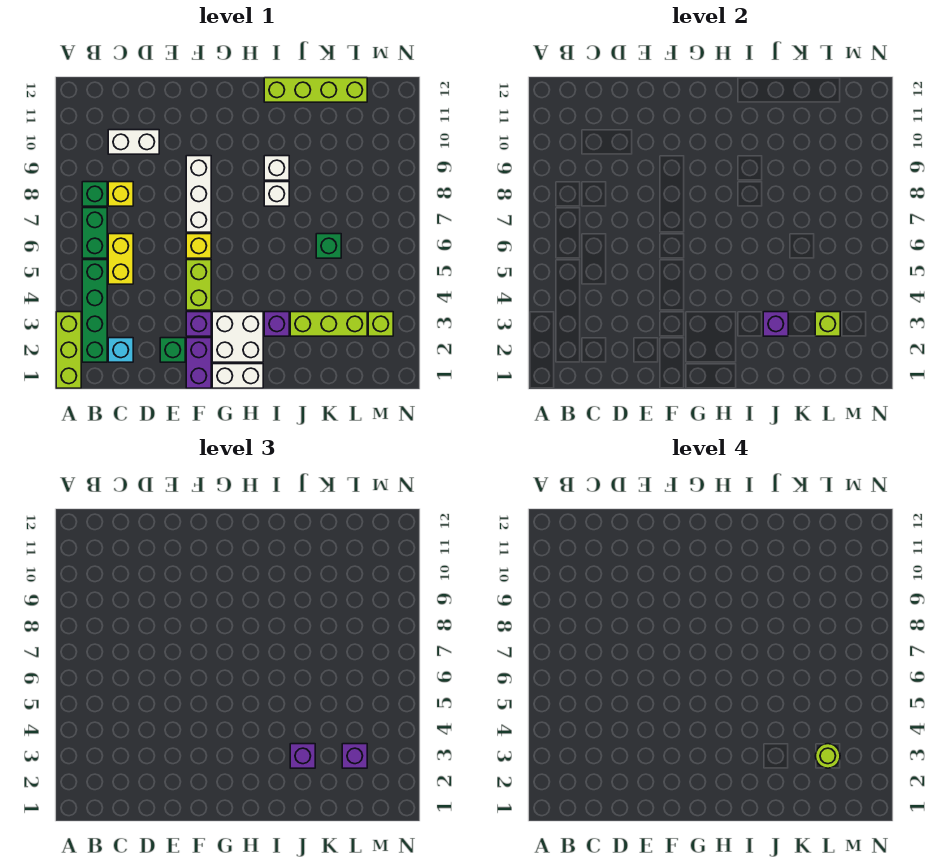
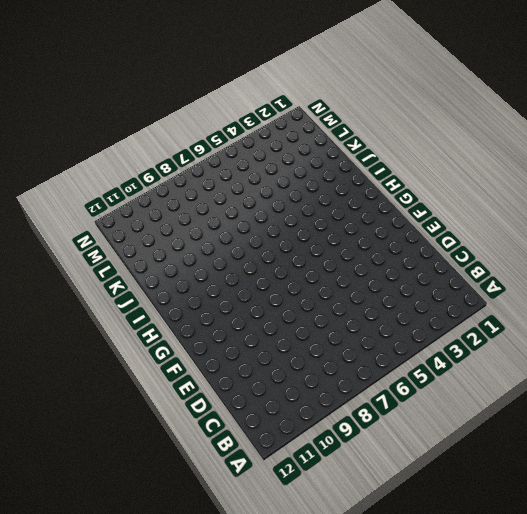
none -> lime brick A1:A3 level 1
none -> green brick B2:B5 level 1
none -> green brick B6:B7 level 1

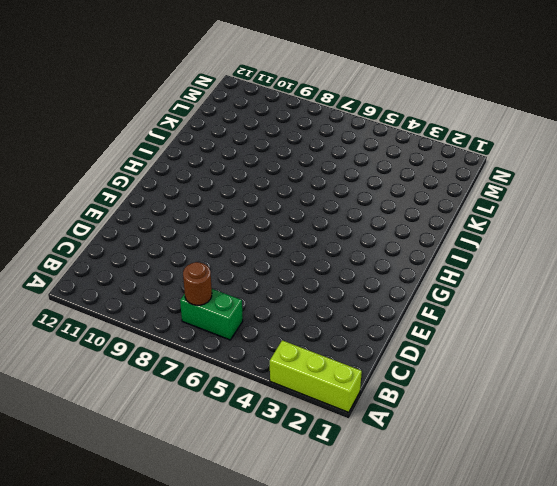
brown round brick B7 level 2 -> none
none -> green brick B2:B5 level 1
none -> green brick B8 level 1
none -> cyan brick C2 level 1

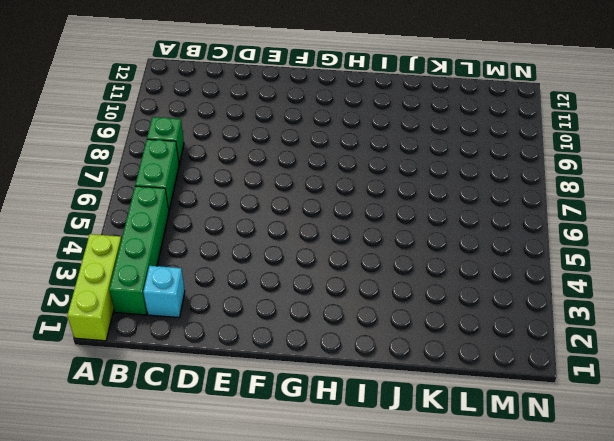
none -> yellow brick C5:C6 level 1
none -> yellow brick C8 level 1
none -> white brick C10:D10 level 1

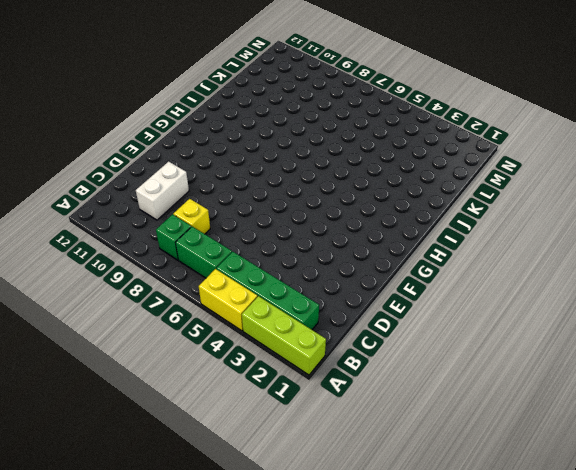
yellow brick A4:A5 level 1 -> yellow brick C5:C6 level 1
none -> cyan brick C2 level 1
none -> green brick E2 level 1
none -> purple brick F1:F2 level 1

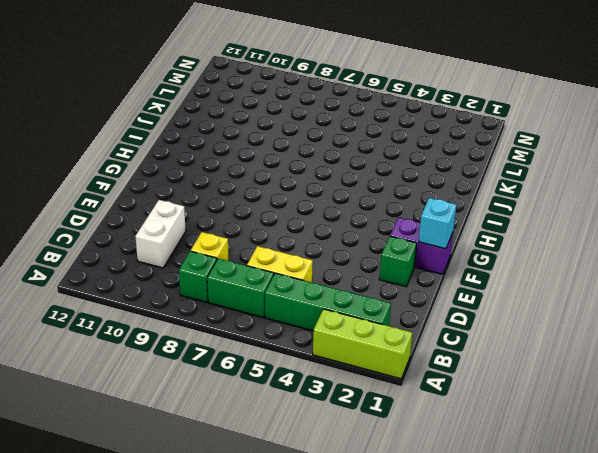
cyan brick F1 level 2 -> cyan brick C2 level 1
none -> purple brick F3 level 1
none -> lime brick F4:F5 level 1
none -> yellow brick F6 level 1

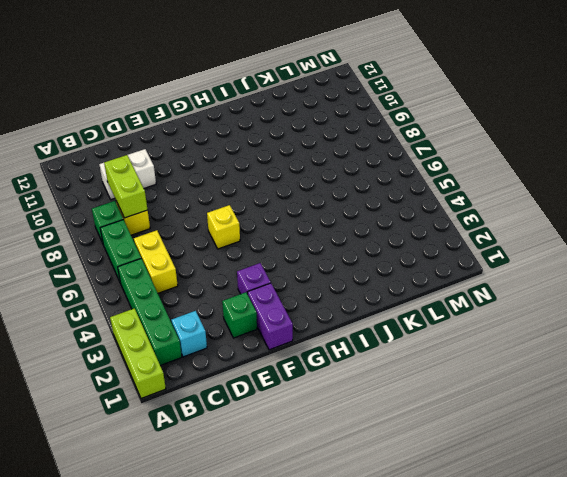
lime brick C8:C9 level 2 -> lime brick F4:F5 level 1
none -> white brick F7:F9 level 1
none -> white brick G1:H1 level 1
none -> white brick G2:H3 level 1

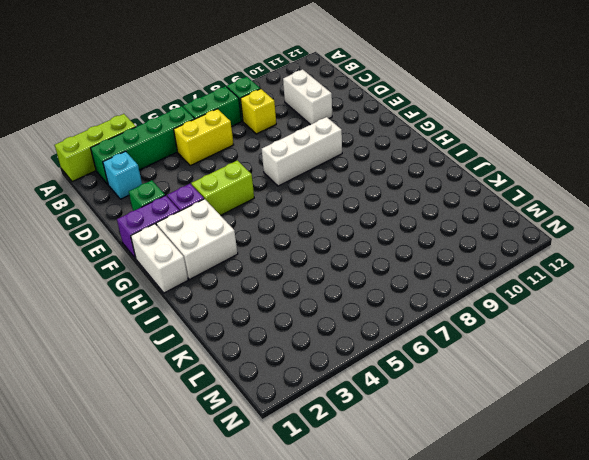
none -> yellow brick F6 level 1
none -> purple brick I3 level 1
none -> white brick I8 level 1

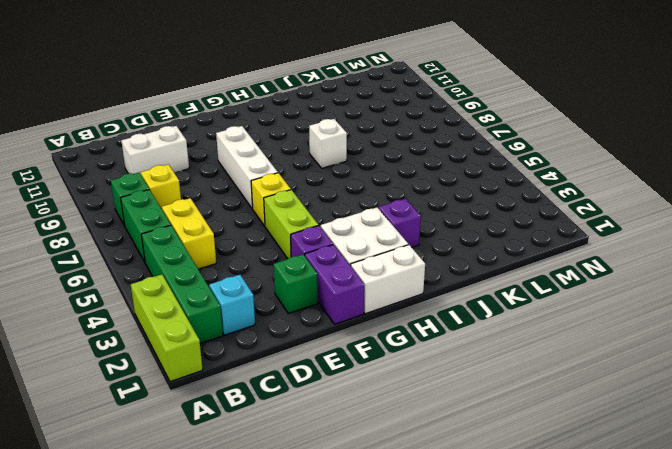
none -> white brick I9 level 1
none -> lime brick I12:L12 level 1
none -> lime brick J3:L3 level 1

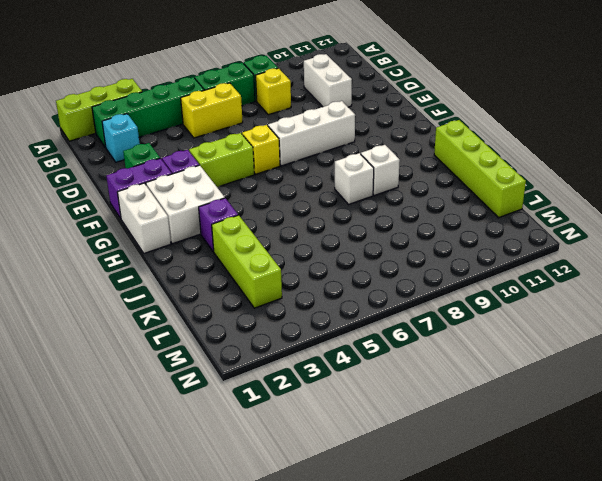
none -> green brick K6 level 1
none -> lime brick M3 level 1
none -> purple brick J3 level 2

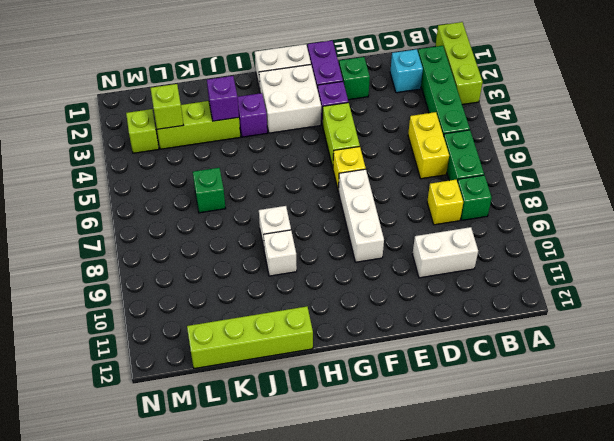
none -> purple brick J3 level 3
none -> purple brick L3 level 3
none -> lime round brick L3 level 4

